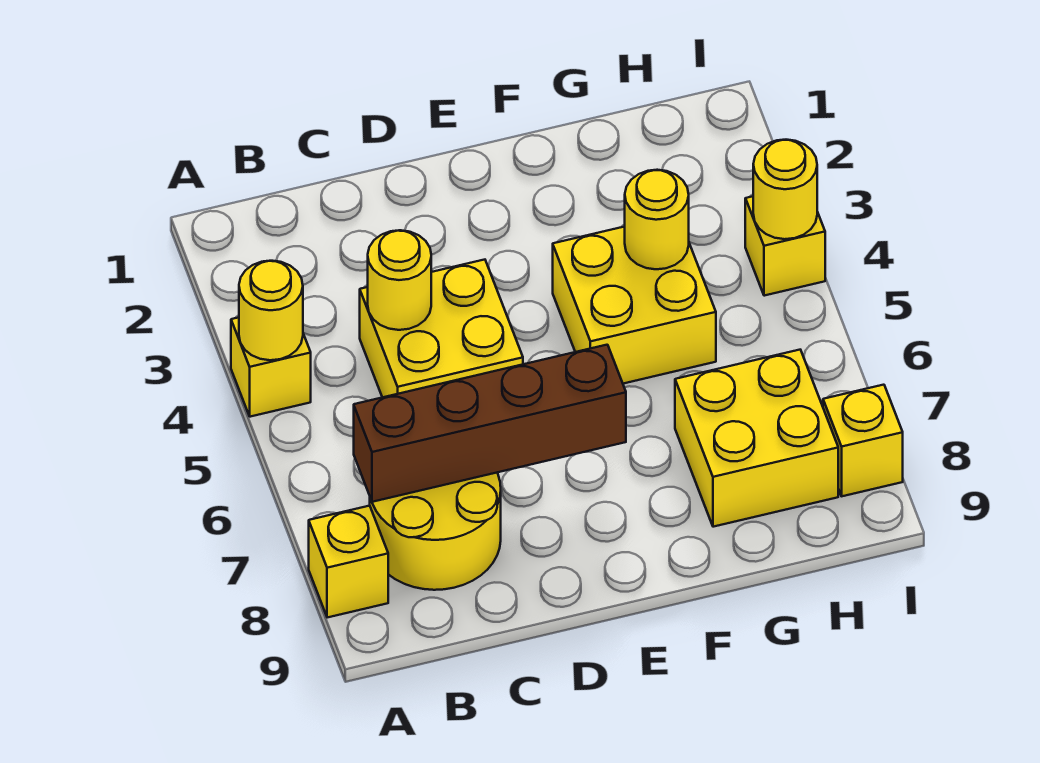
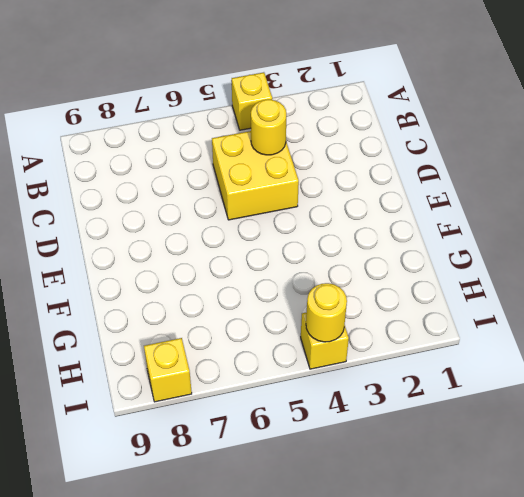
none -> yellow brick A8 level 1
none -> yellow round brick B7:C8 level 1
none -> yellow brick F4:G5 level 1

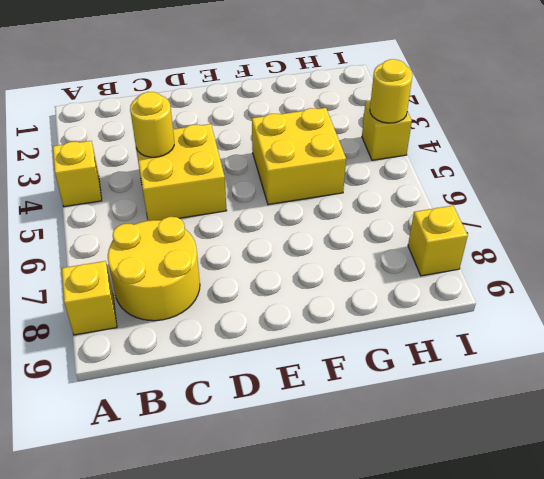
none -> yellow brick G7:H8 level 1
none -> yellow round brick A4 level 2
none -> brown brick B7:E7 level 2

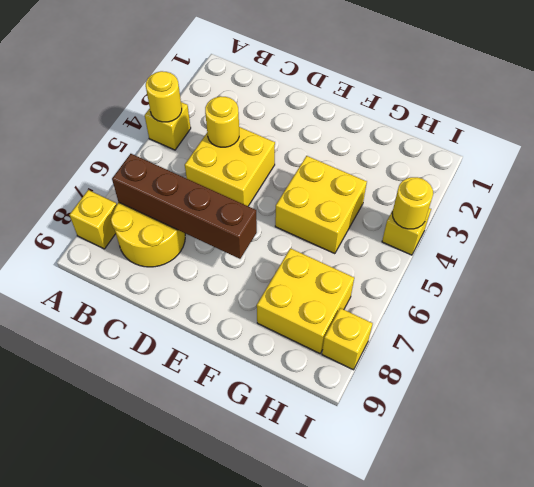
none -> yellow round brick G4 level 2

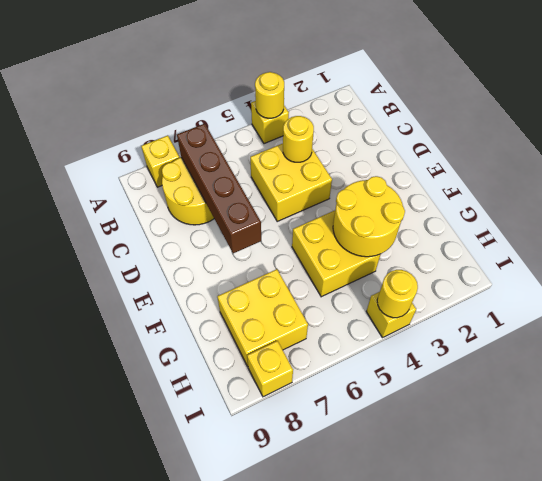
yellow round brick F3:G4 level 2 -> yellow round brick G4 level 2

